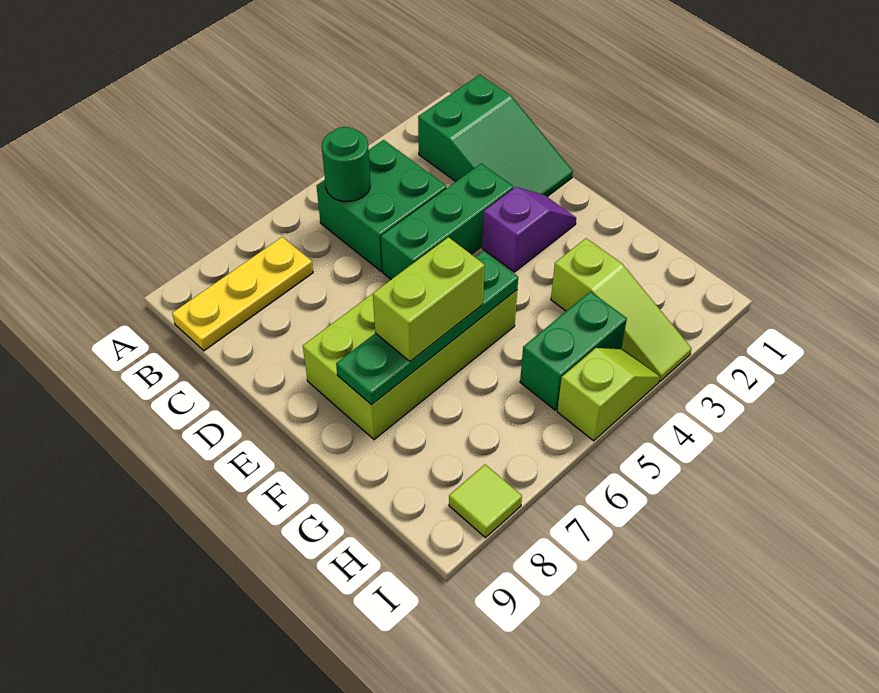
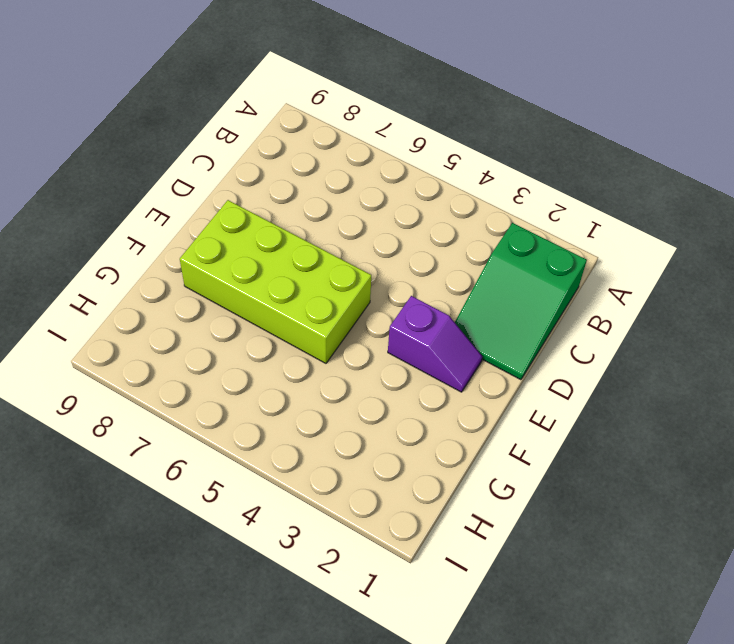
none -> green brick B4:C5 level 1
none -> yellow plate B7:B9 level 1
none -> green brick D3:D5 level 1

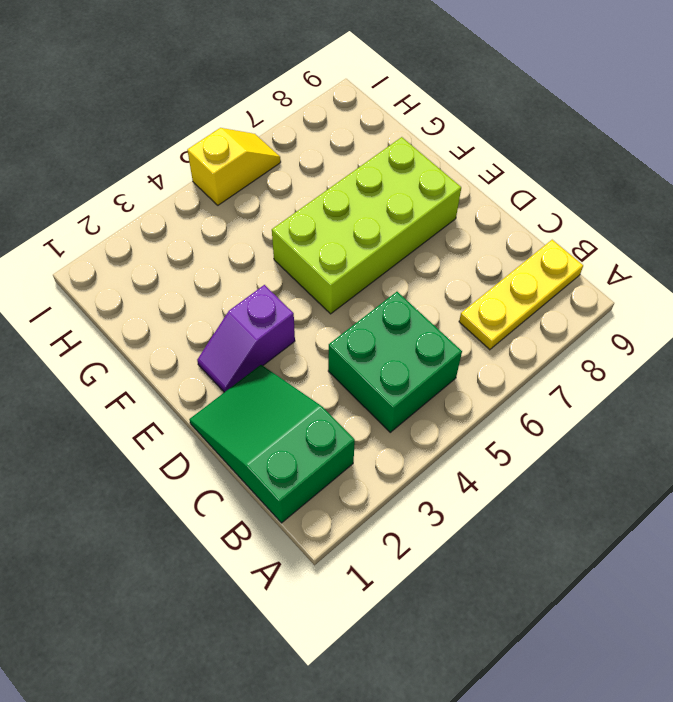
yellow slope I5:I6 level 1 top 5 -> lime slope I4:I5 level 1 top 5
none -> green brick D3:D5 level 1
none -> lime slope G3:I3 level 1 top G
none -> green brick H4:H5 level 1

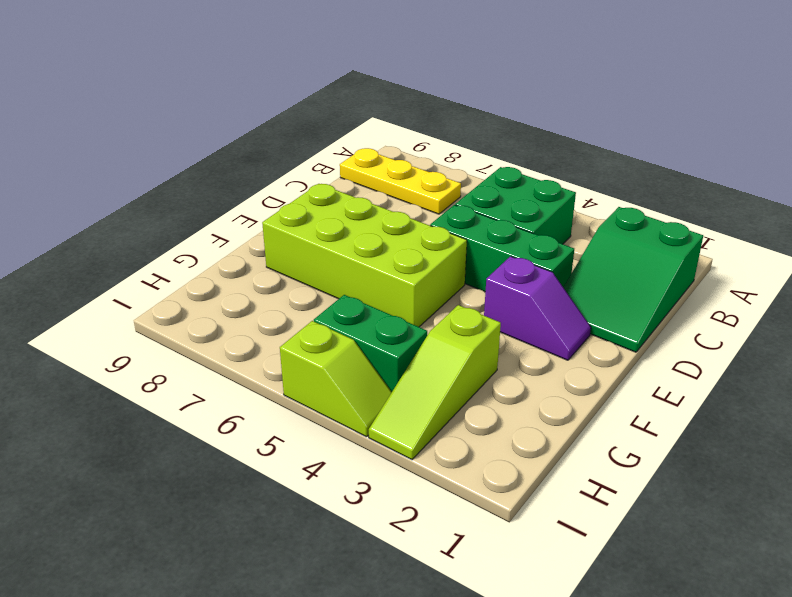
none -> lime tile I8 level 1
none -> green round brick B5 level 2
none -> green plate F5:F8 level 2

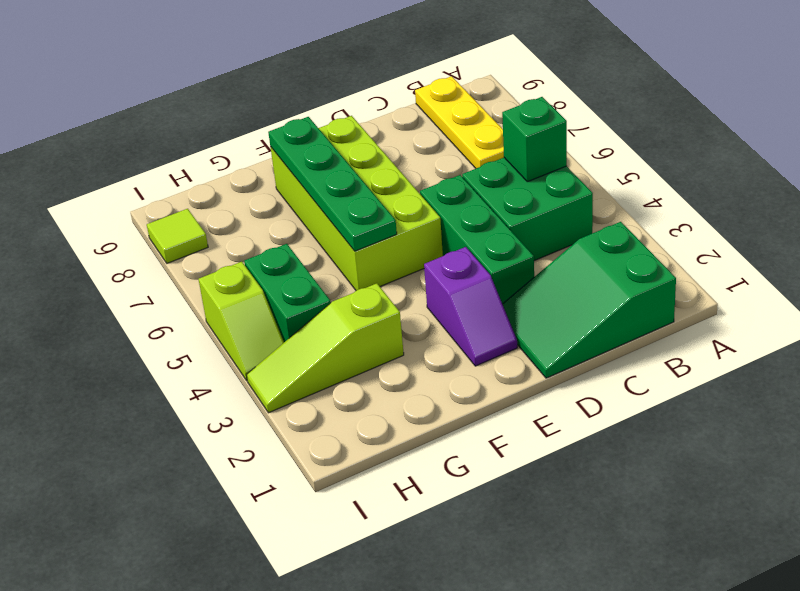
green brick B5 level 2 -> green round brick B5 level 2
none -> lime brick F6:F7 level 3

